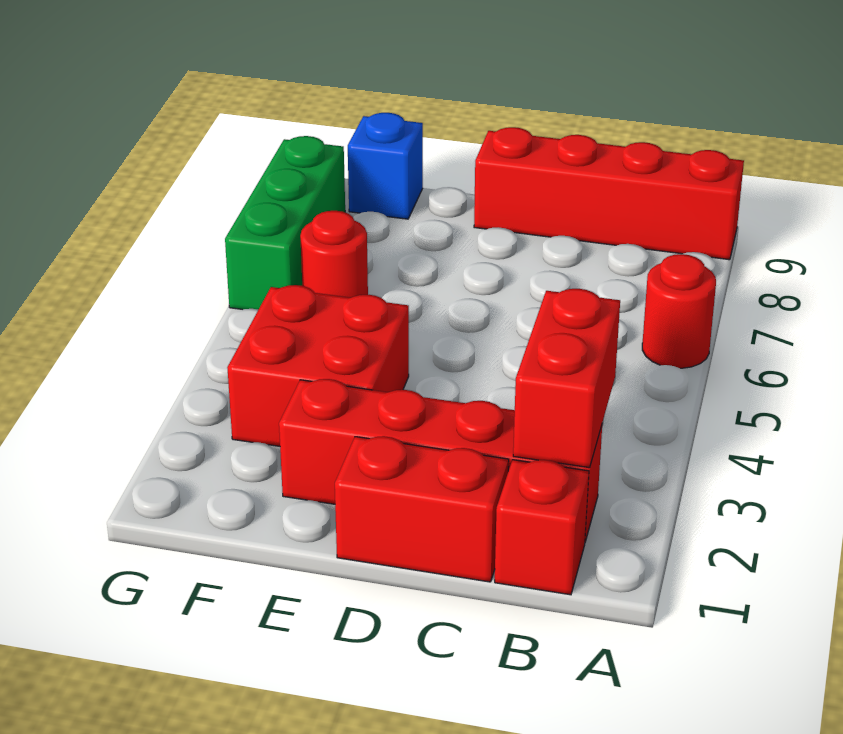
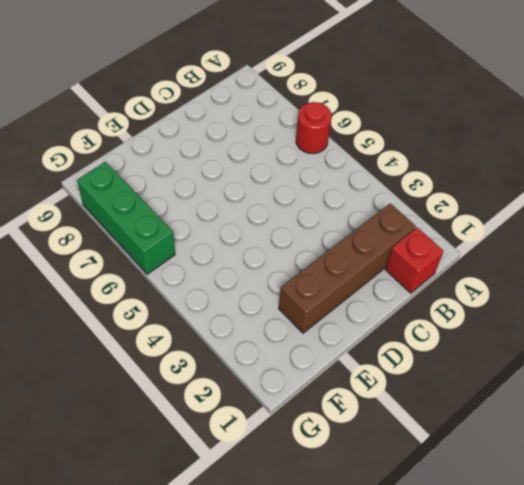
brown brick B2:E2 level 1 -> red brick B2:E2 level 1
none -> red brick A9:D9 level 1
none -> red brick C1:D1 level 1

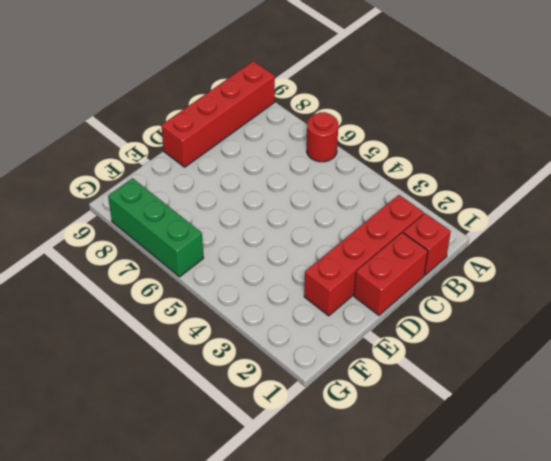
none -> red brick E3:F4 level 1
none -> red round brick F6 level 1

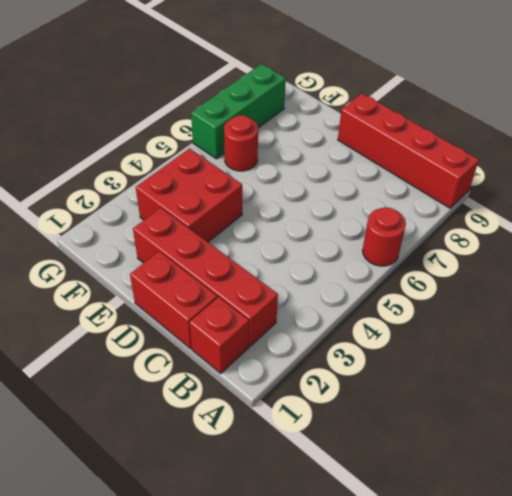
none -> blue brick F9 level 1
none -> red brick B2:B3 level 2

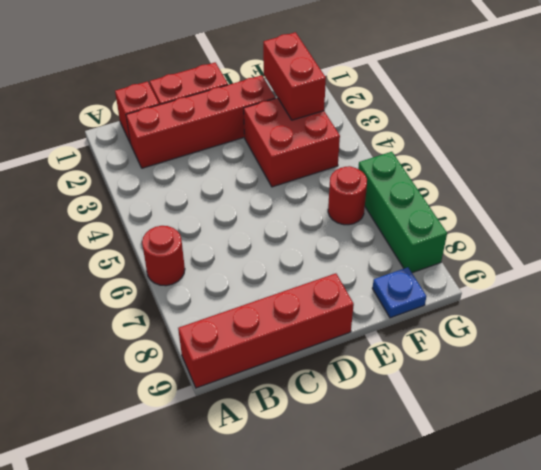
red brick F2:F3 level 2 -> red brick B2:B3 level 2
blue plate F9 level 1 -> blue brick F9 level 1

